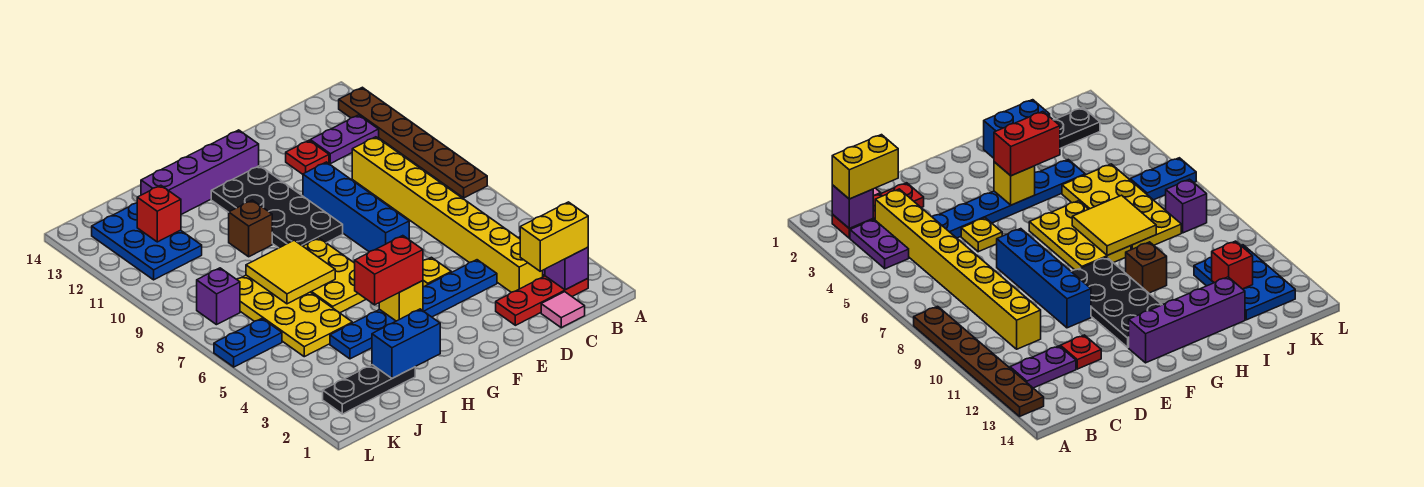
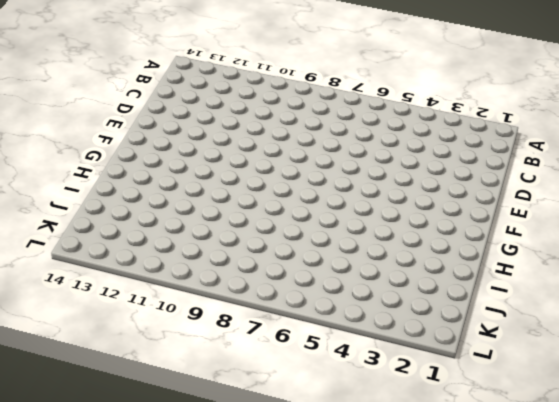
none -> brown plate A8:A13 level 1
none -> red plate B2:D2 level 1
none -> purple plate B3:B4 level 1

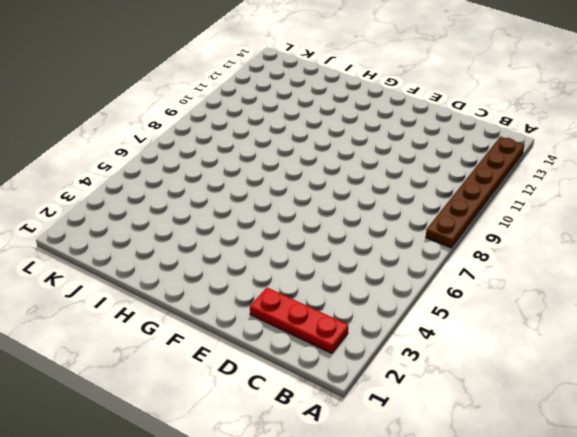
none -> purple plate B3:B4 level 1
none -> purple plate B12:C12 level 1
none -> pink tile C1 level 1

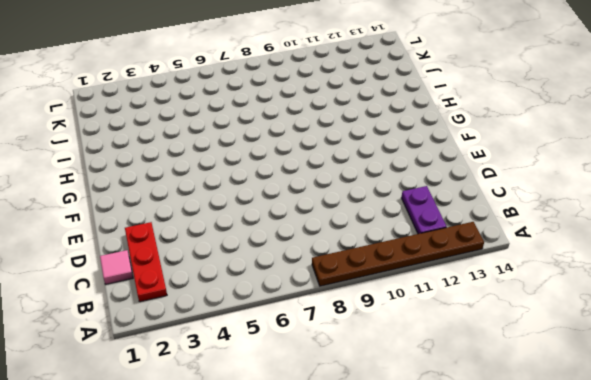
none -> purple plate B3:B4 level 1
none -> yellow brick C3:C10 level 1
none -> blue plate D4:I4 level 1

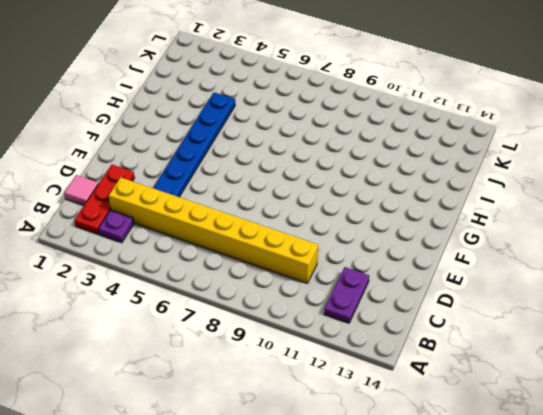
purple plate B3 level 1 -> purple plate B3:B4 level 1
none -> brown plate A8:A13 level 1
none -> red plate D12 level 1
none -> yellow plate E5 level 1

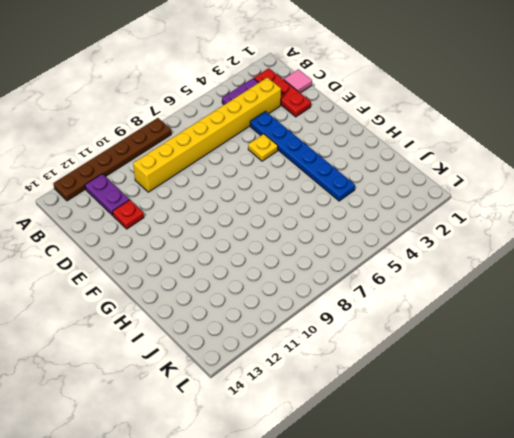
none -> blue brick E7:E10 level 1
none -> black plate F9:G12 level 1
none -> purple brick F13:I13 level 1

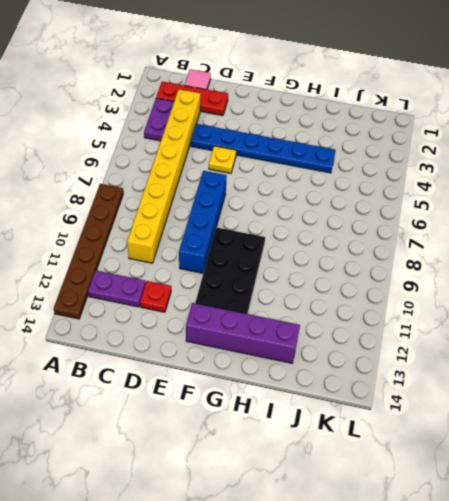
none -> yellow plate G6:H8 level 1
none -> brown brick H10 level 1
none -> black plate I2:K2 level 1

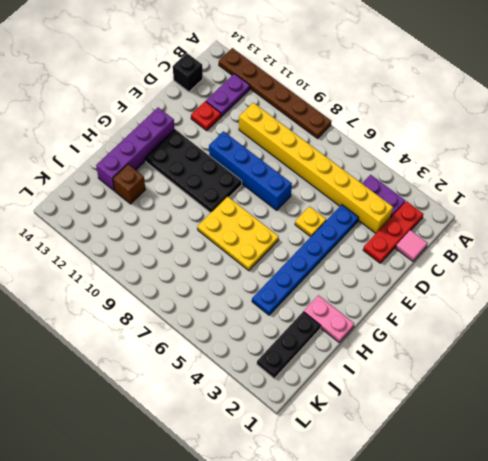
black brick C14 level 1 -> none
pink plate H1:H2 level 1 -> none
brown brick I12 level 1 -> brown brick H10 level 1
none -> yellow plate I5:J8 level 1
none -> blue plate J11:K13 level 1
none -> blue plate K6:L6 level 1

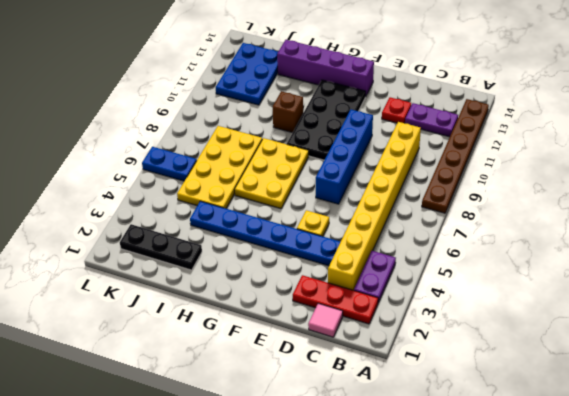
none -> purple brick K8 level 1
none -> purple brick B2 level 2
none -> yellow brick G4 level 2

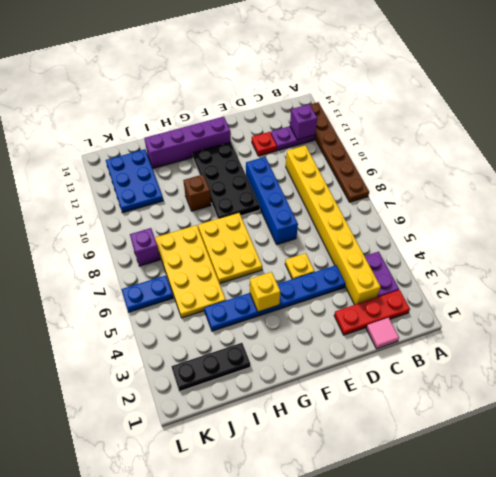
purple brick B12 level 2 -> purple brick B2 level 2
none -> blue brick H2:I2 level 2
none -> yellow tile H7:I8 level 2
none -> red brick J12 level 2

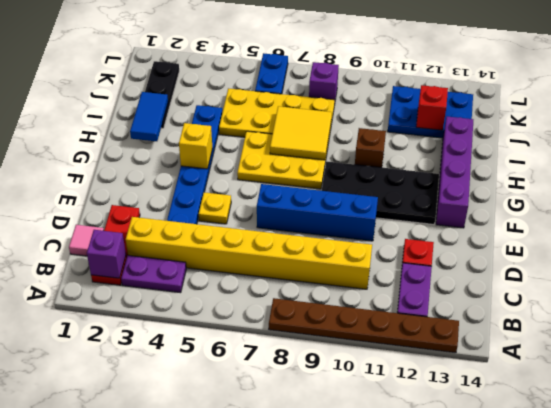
blue tile H2:I2 level 2 -> blue brick H2:I2 level 2
none -> yellow brick B2:C2 level 3
none -> red brick G4:H4 level 3

